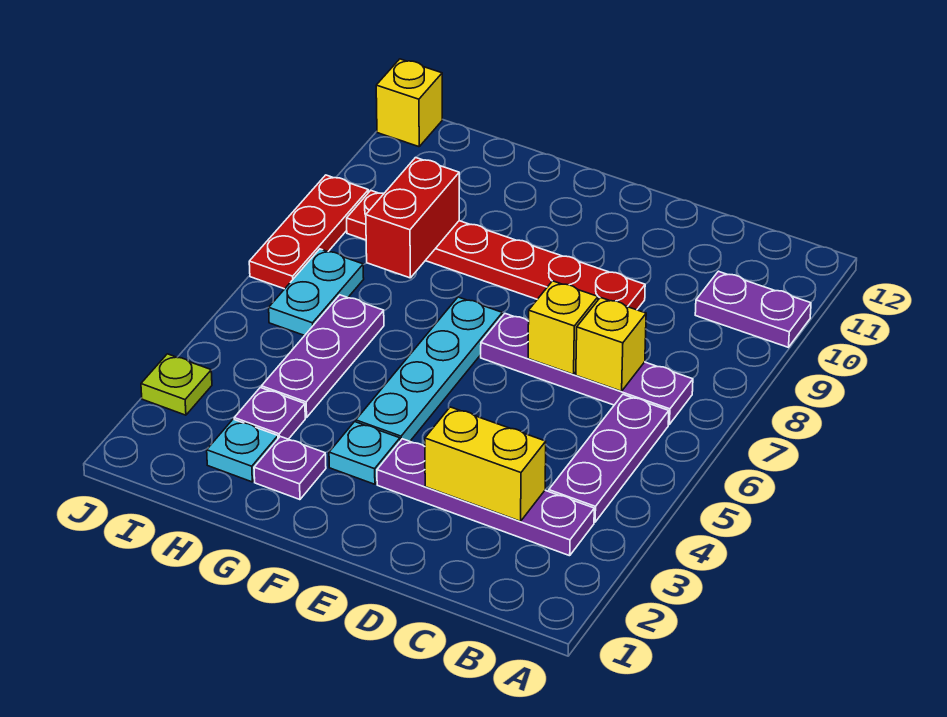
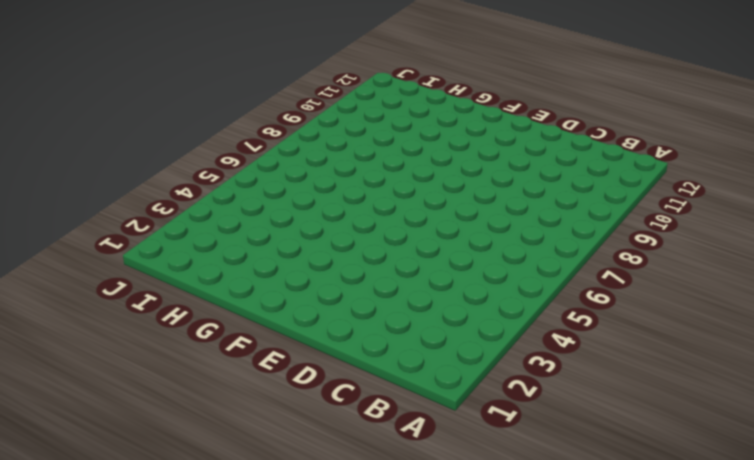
none -> purple plate A10:B10 level 1
none -> purple plate B3:E3 level 1
none -> purple plate B4:B6 level 1

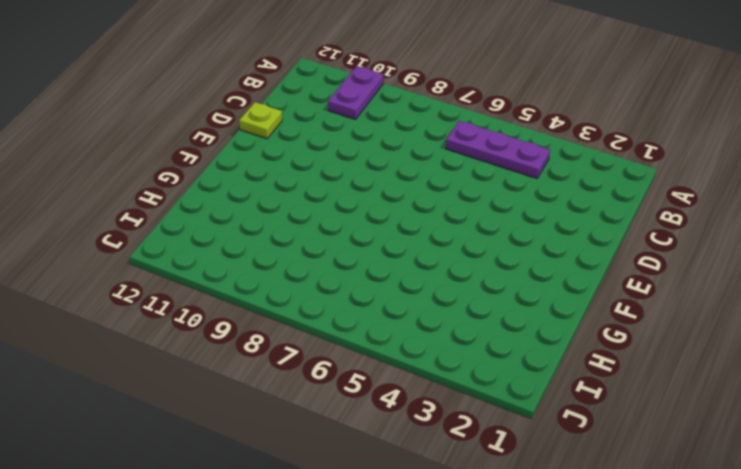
lime plate D12 level 1 -> lime plate J3 level 1
none -> purple plate B3:E3 level 1
none -> purple plate B7:E7 level 1
none -> red plate D9:I9 level 1

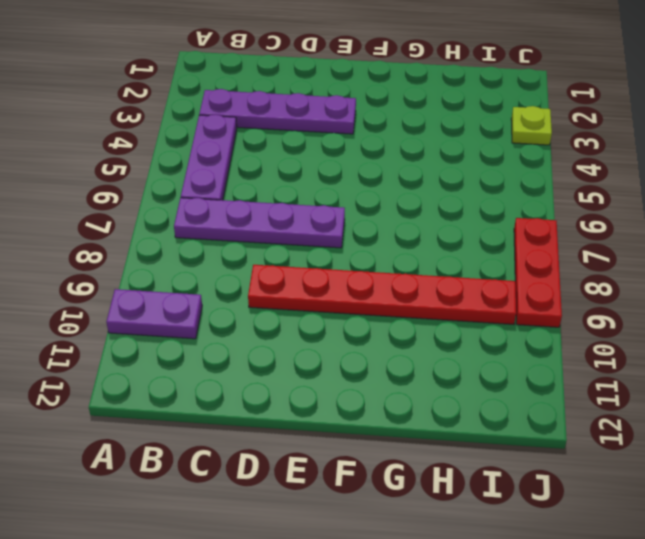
none -> cyan plate F3 level 1
none -> cyan plate F4:F7 level 1
none -> purple plate G2 level 1

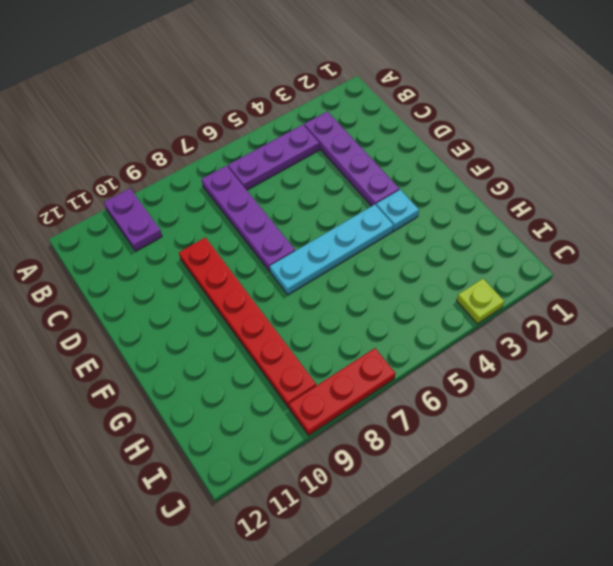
none -> purple plate G2 level 1
none -> cyan plate H2 level 1
none -> purple plate H3 level 1

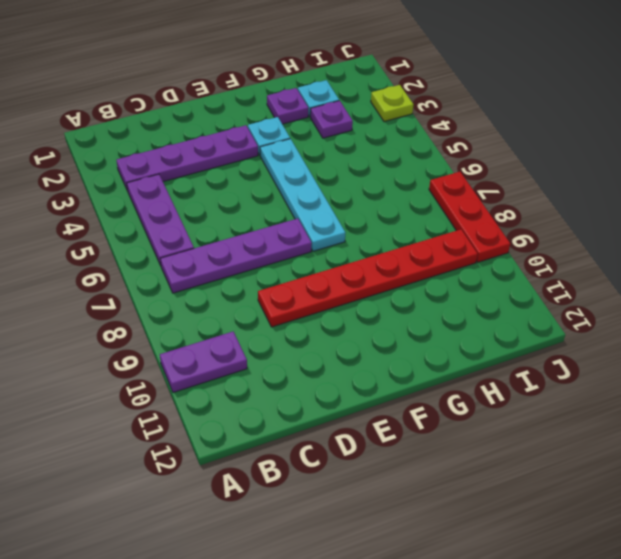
none -> purple plate H4:H6 level 1
none -> cyan plate I6:I7 level 1
none -> yellow brick J12 level 1

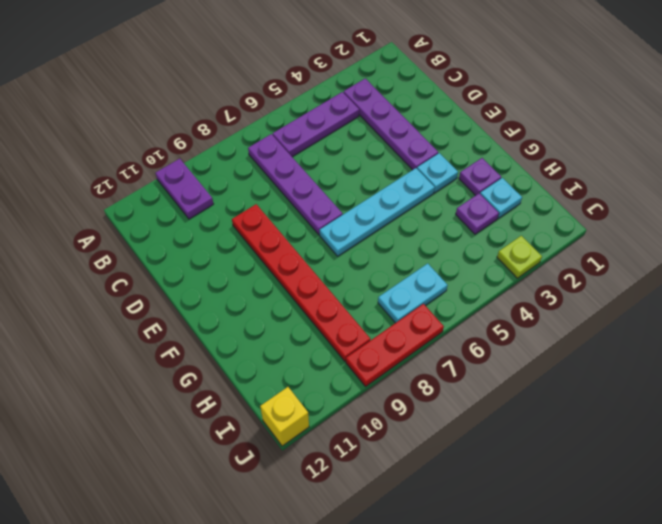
none -> purple plate H4:H6 level 1
none -> yellow brick C3:D3 level 2
none -> yellow brick C7 level 2

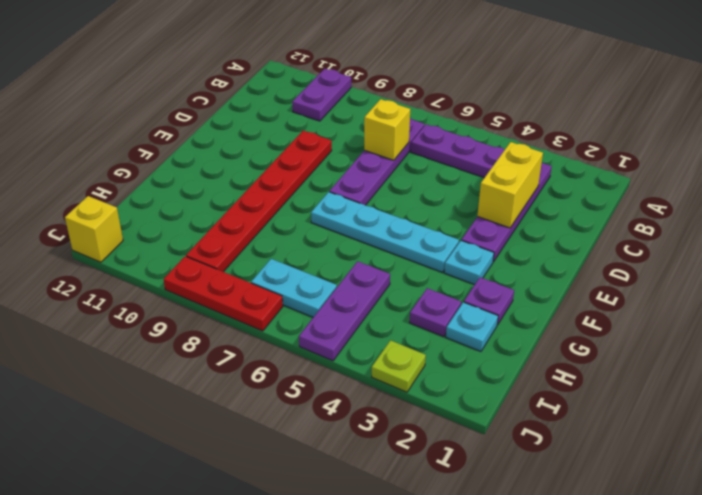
purple plate H5:J5 level 1 -> purple plate H4:H6 level 1
none -> yellow brick D7 level 2
none -> red brick H8:H9 level 2

